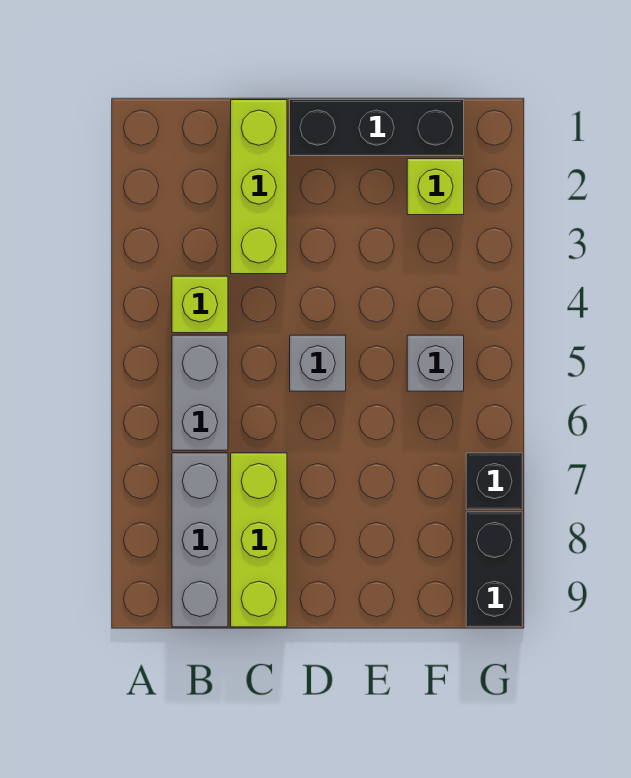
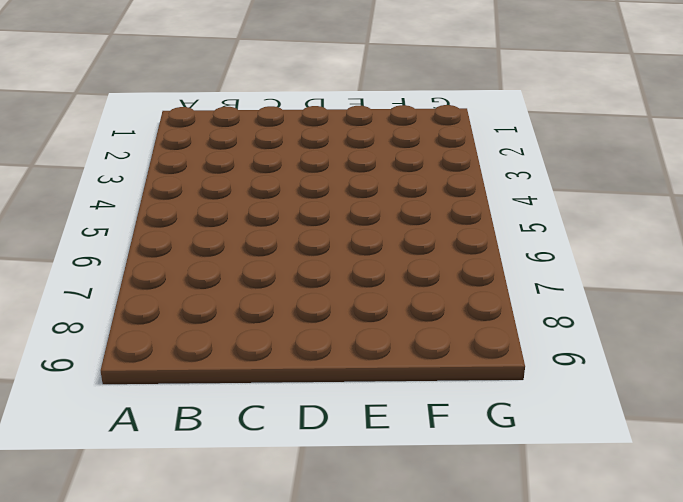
none -> lime brick B4 level 1
none -> grey brick B5:B6 level 1

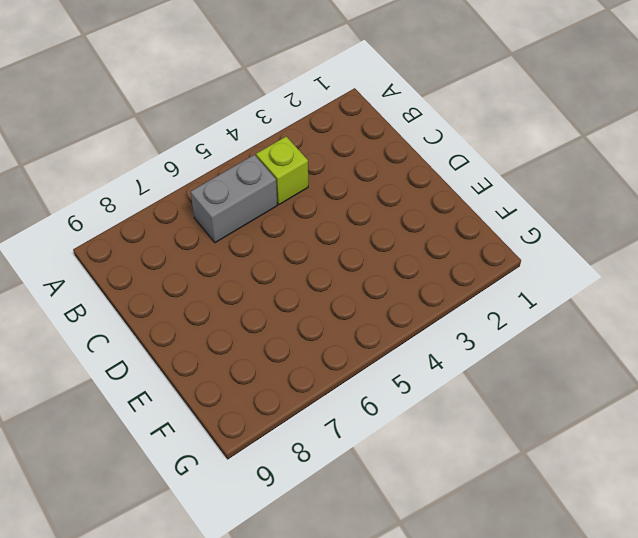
none -> grey brick B7:B9 level 1
none -> lime brick C1:C3 level 1

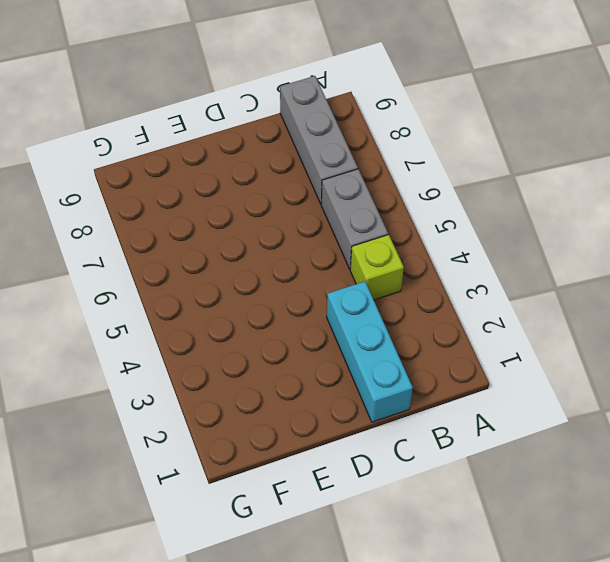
cyan brick C1:C3 level 1 -> lime brick C1:C3 level 1
none -> lime brick C7:C9 level 1
none -> black brick D1:F1 level 1

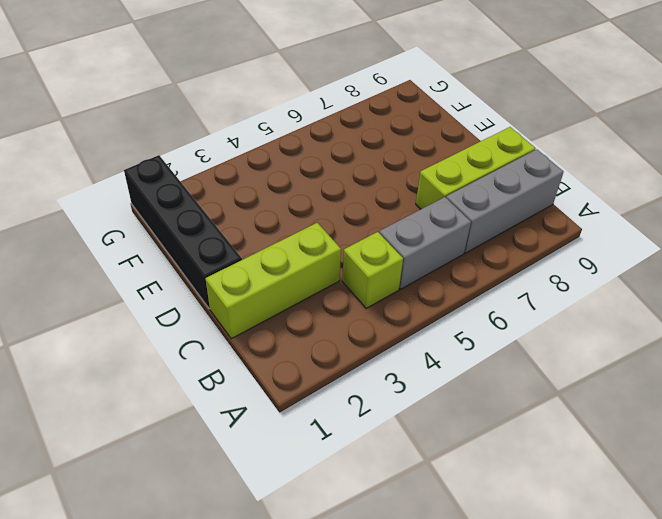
black brick D1:G1 level 1 -> black brick D1:F1 level 1
none -> grey brick D5 level 1
none -> lime brick F2 level 1

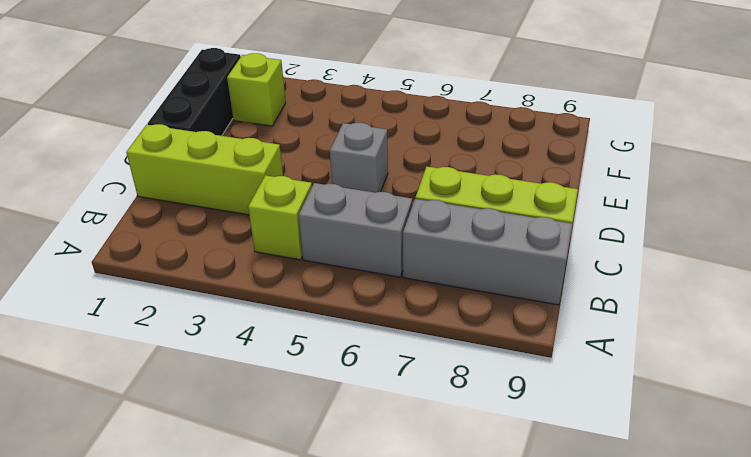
none -> grey brick F5 level 1
none -> black brick G7 level 1

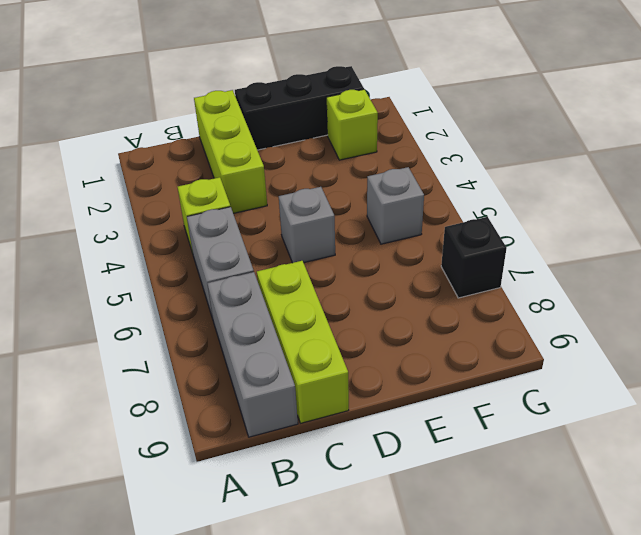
none -> black brick G8:G9 level 1

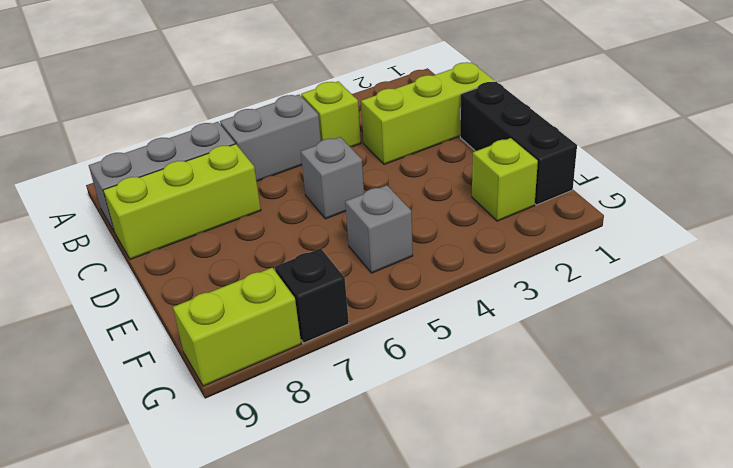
lime brick G8:G9 level 1 -> black brick G8:G9 level 1

